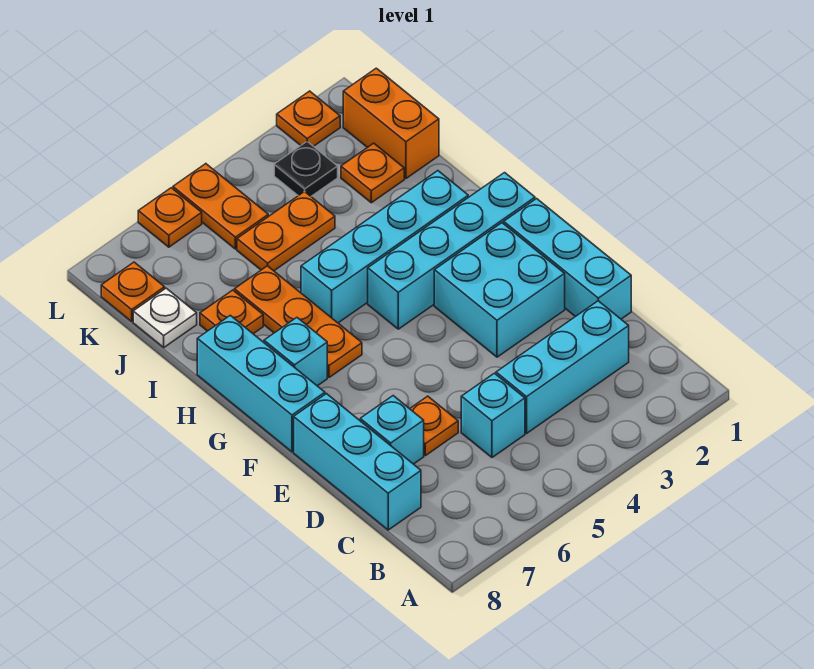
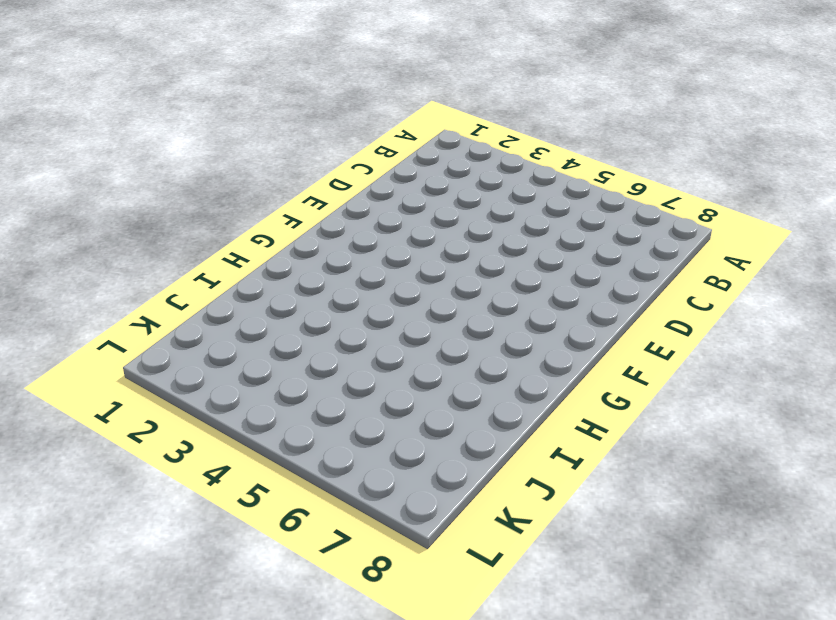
none -> cyan brick C2:C4 level 1
none -> cyan brick C5 level 1
none -> cyan brick C8:E8 level 1

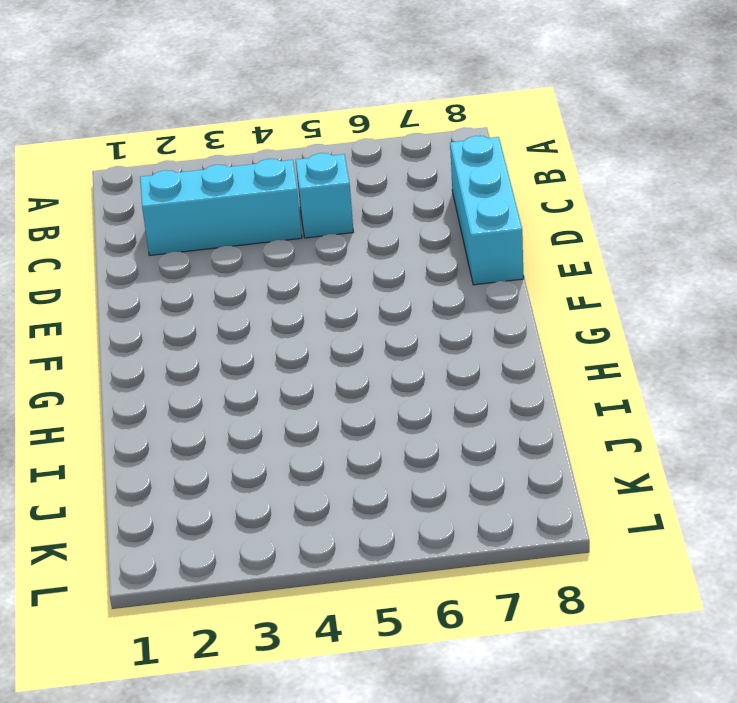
none -> cyan brick D1:F1 level 1
none -> orange plate D6 level 1
none -> cyan brick D7 level 1

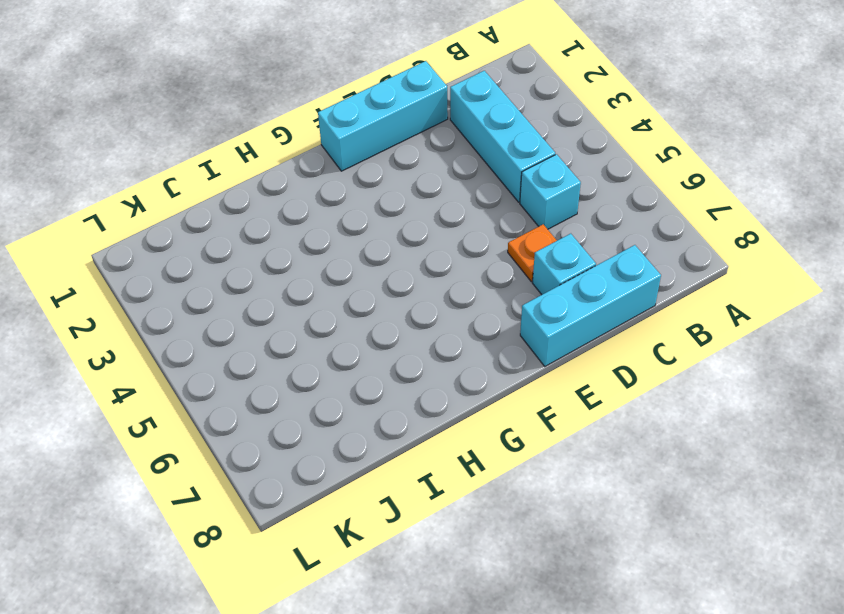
none -> cyan brick E2:F3 level 1
none -> cyan brick F8:H8 level 1
none -> cyan brick G1:G4 level 1

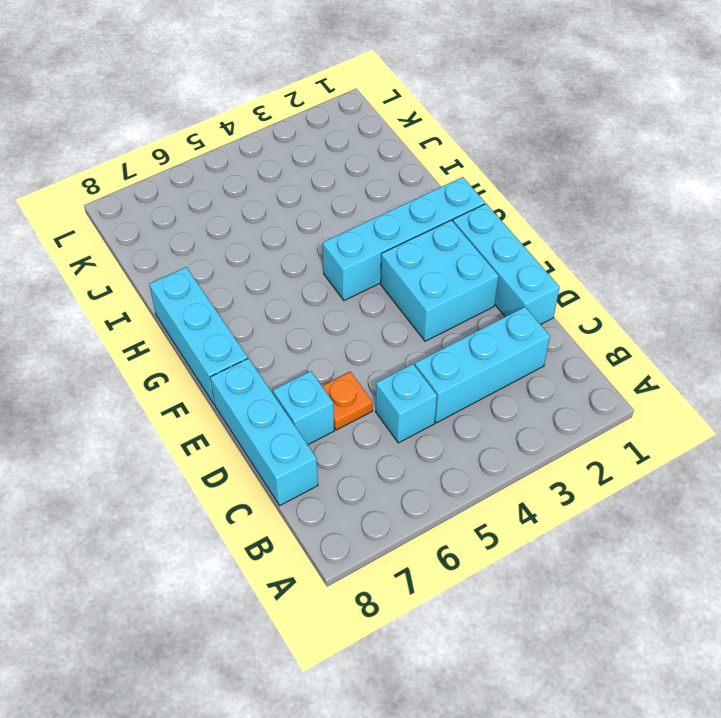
none -> orange plate G6:I6 level 1
none -> cyan brick G7 level 1
none -> cyan brick H2:H5 level 1

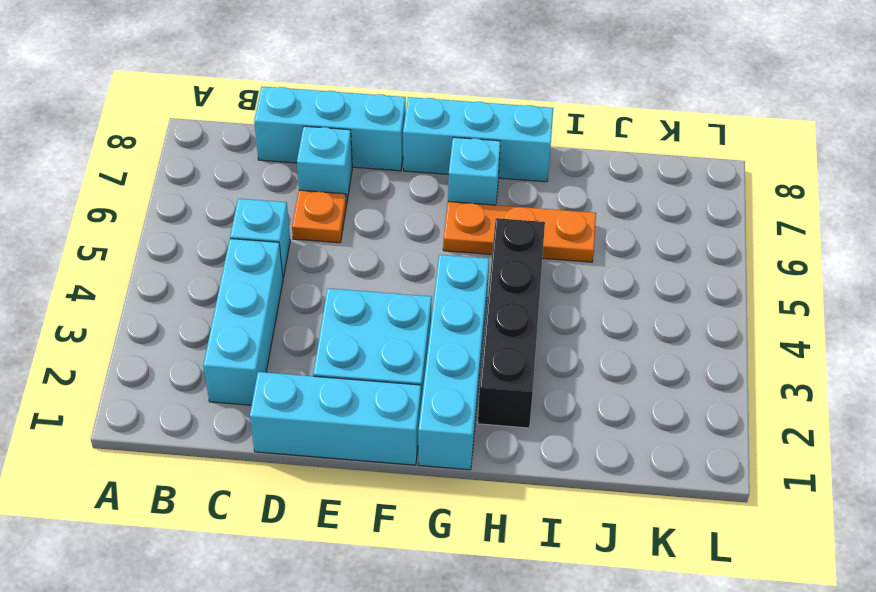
black brick H2:H5 level 1 -> cyan brick H2:H5 level 1
none -> orange plate I7 level 1
none -> orange brick J1:K1 level 1
none -> orange plate J2 level 1

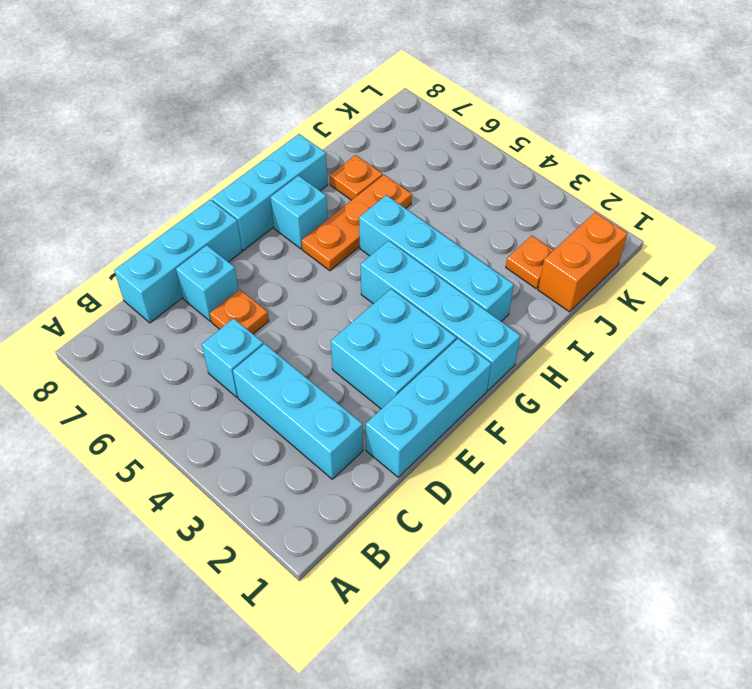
none -> orange plate J4:J5 level 1
none -> white plate J8 level 1
none -> black plate K3 level 1

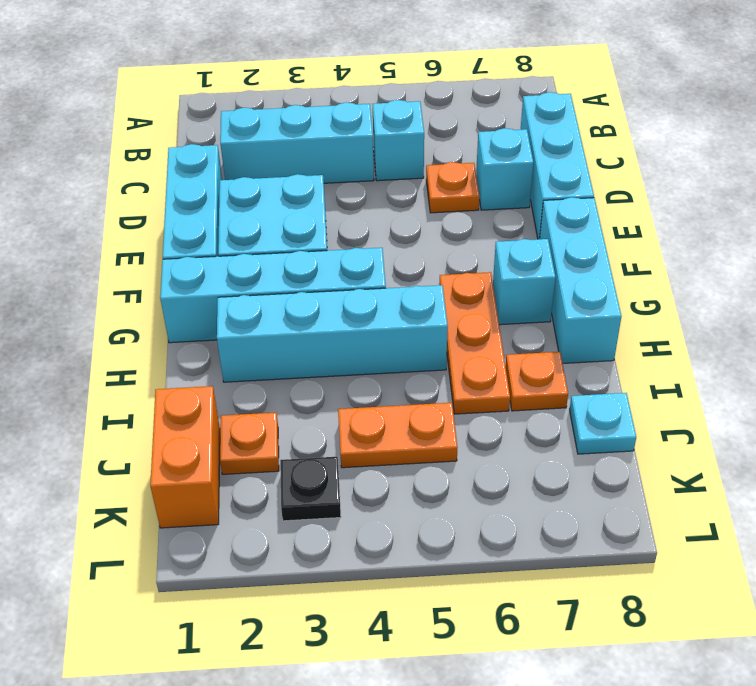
cyan plate J8 level 1 -> white plate J8 level 1
none -> orange plate K5:L5 level 1
none -> orange plate K8 level 1
none -> orange plate L2 level 1

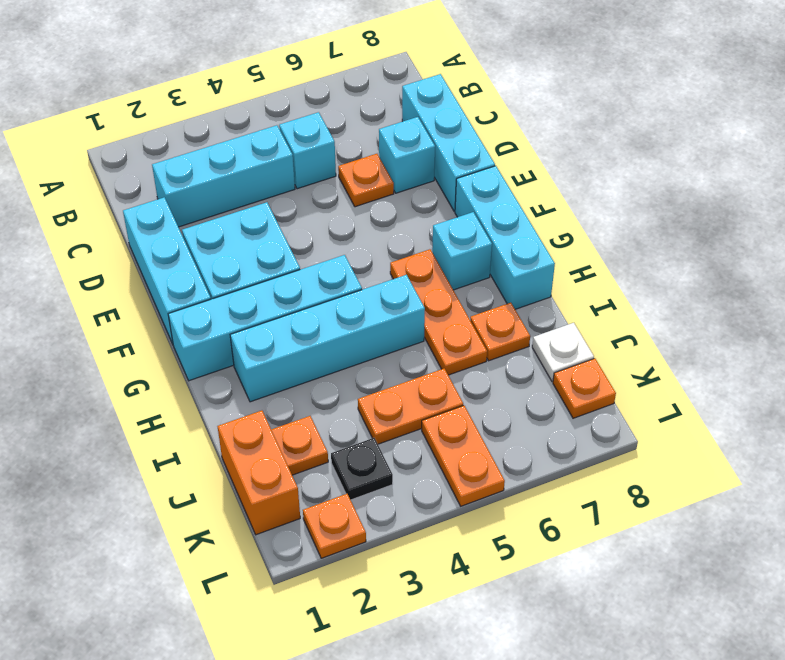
none -> orange plate L6 level 1

